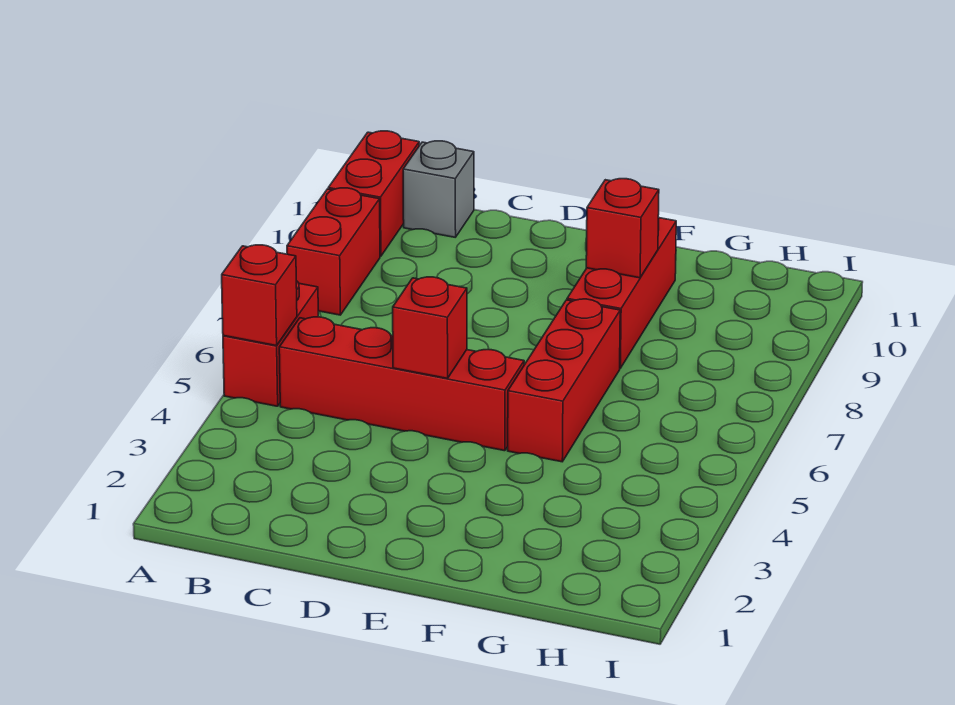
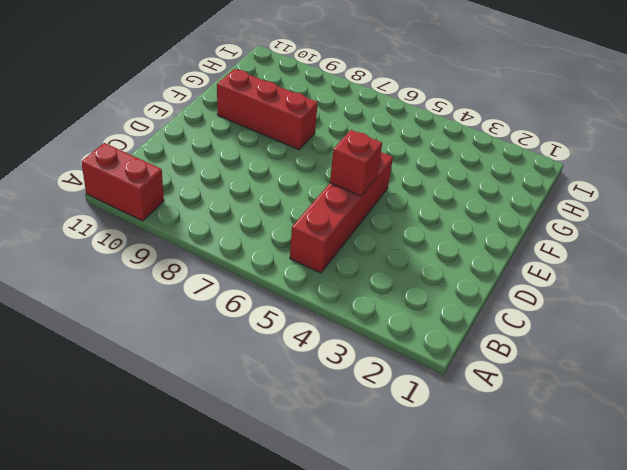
none -> red brick A5:A6 level 1
none -> red brick A8:A9 level 1

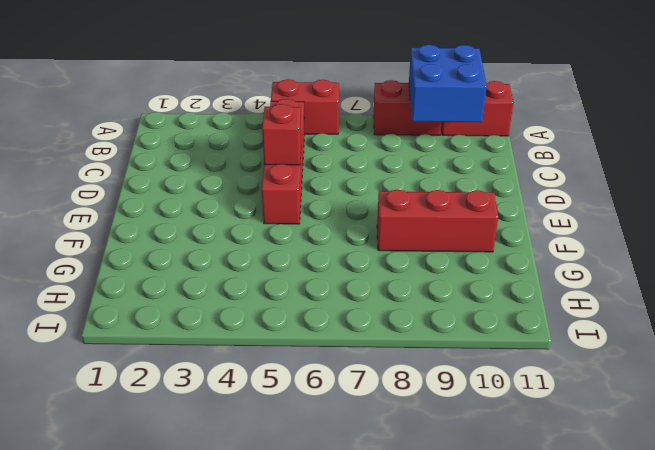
blue brick A9:B10 level 2 -> none
none -> grey brick B11 level 1
none -> red brick F5:F7 level 1

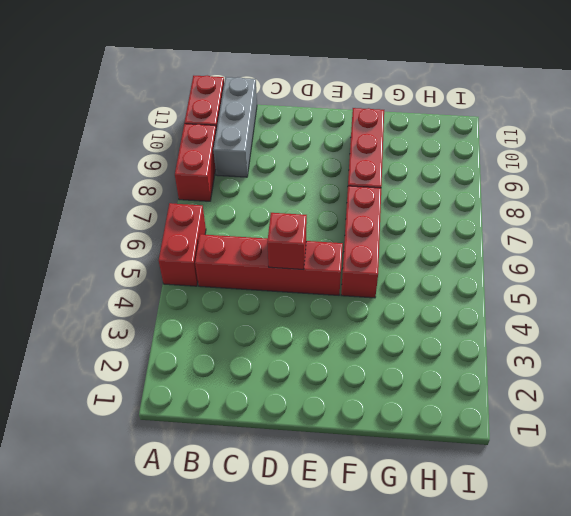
grey brick B9:B11 level 1 -> grey brick B11 level 1
none -> red brick A5 level 2
none -> red brick F9 level 2

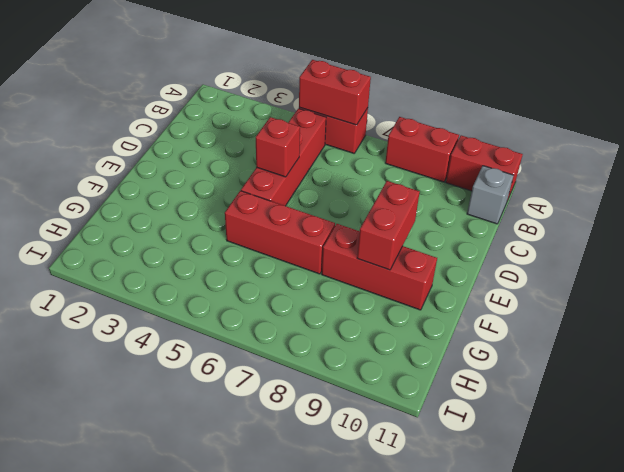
red brick A5:A6 level 2 -> red brick A5 level 2
red brick E9:F9 level 2 -> red brick F9 level 2

